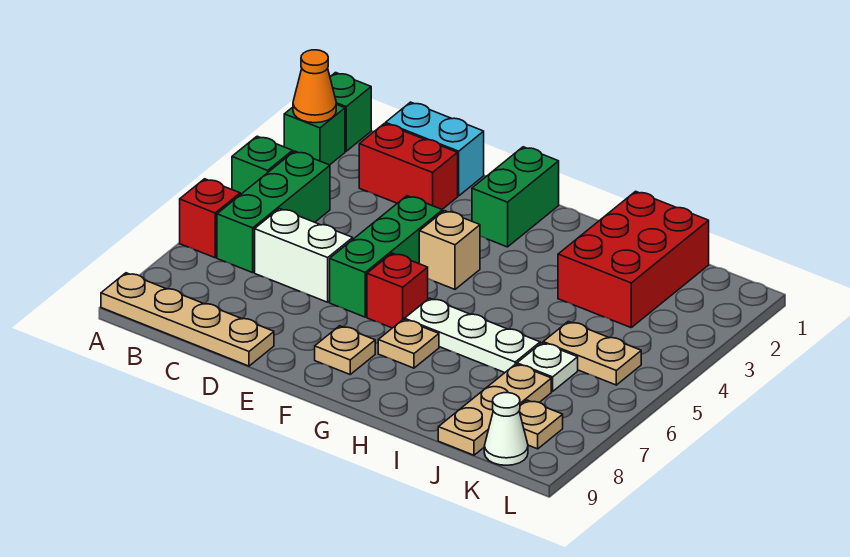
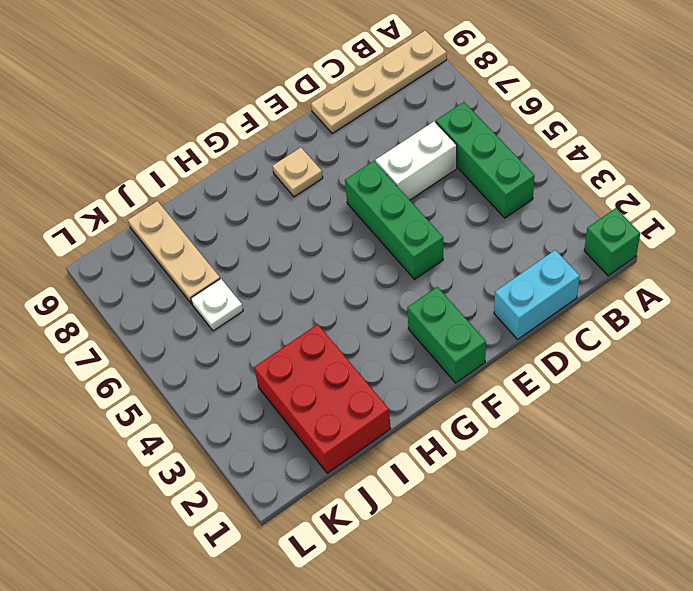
none -> green brick A2 level 1
none -> green brick A4 level 1
none -> red brick A6 level 1

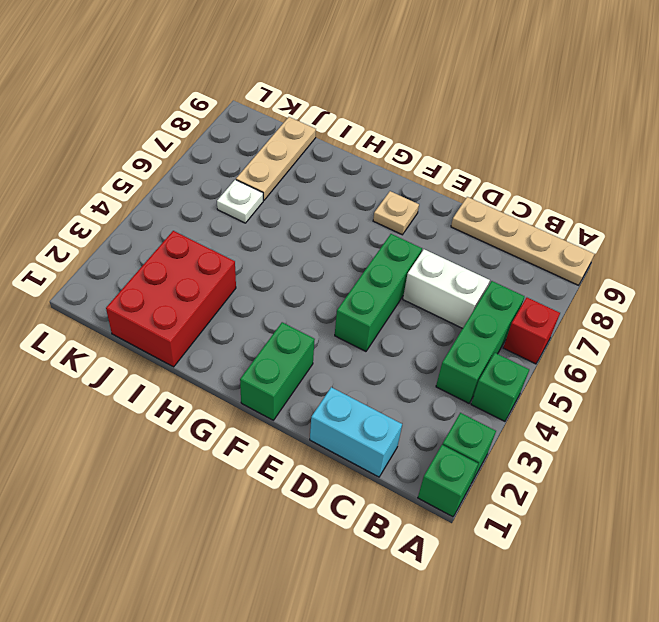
none -> red brick C2:D2 level 1
none -> tan brick F4 level 1
none -> red brick F6 level 1

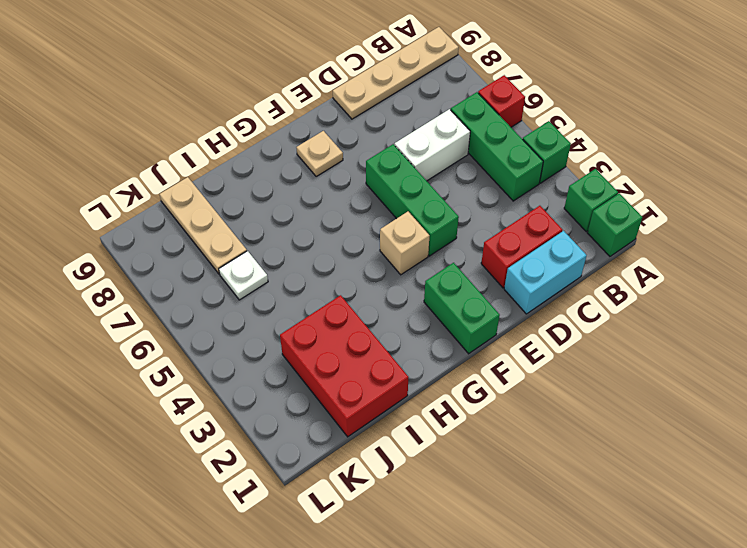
none -> red brick F6 level 1
none -> white plate G6:I6 level 1
none -> tan plate G7 level 1

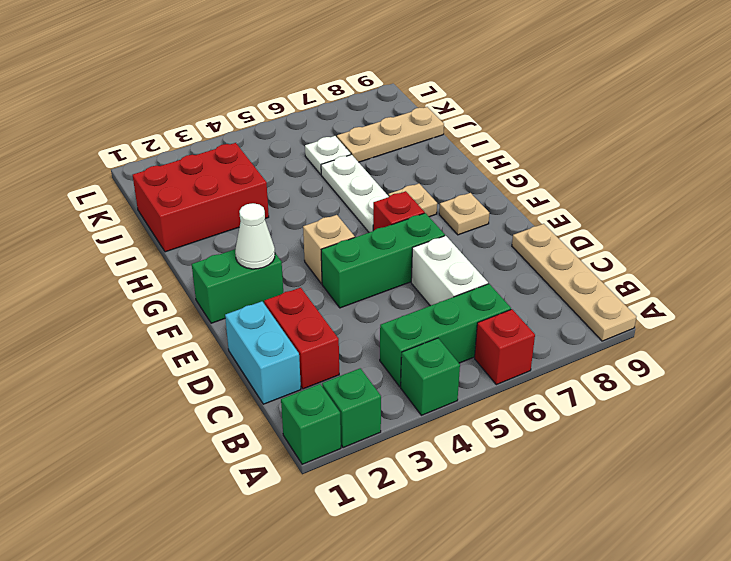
white cone F2 level 2 -> white cone K9 level 1
none -> tan plate J5:K5 level 1
none -> tan plate K8 level 1
none -> orange cone A2 level 2

